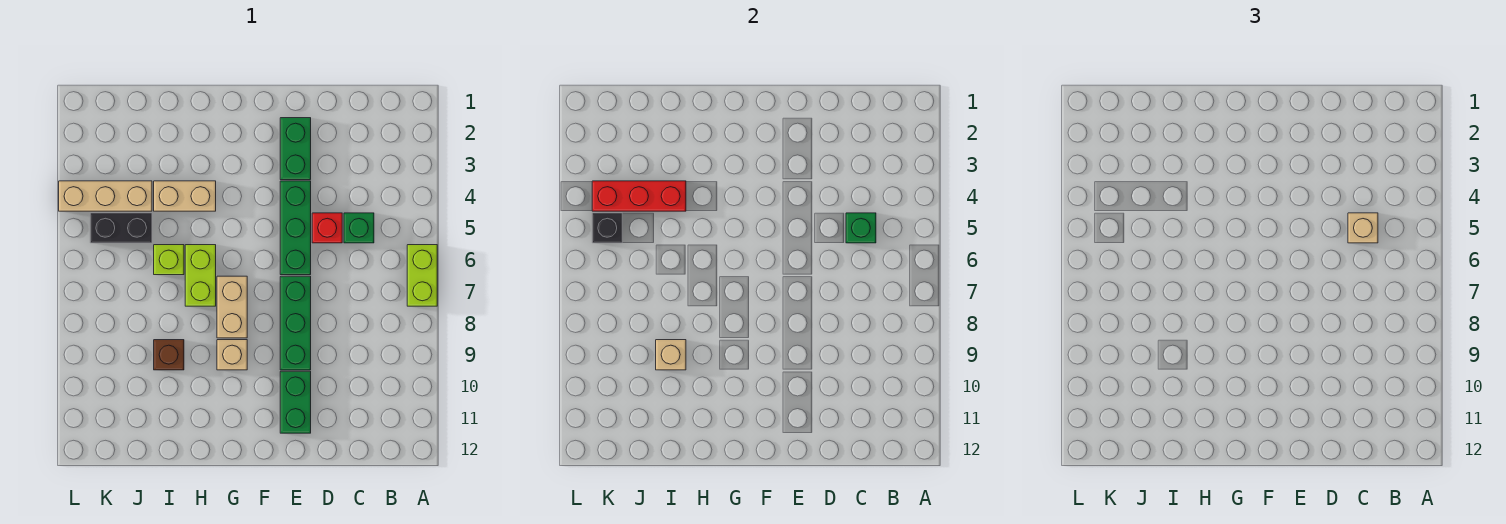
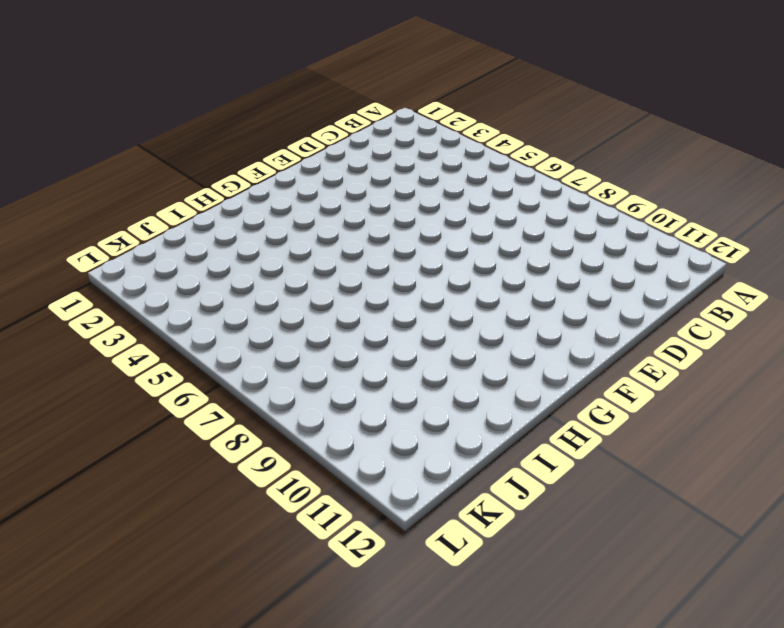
none -> lime brick A6:A7 level 1
none -> green brick C5 level 1
none -> red brick D5 level 1

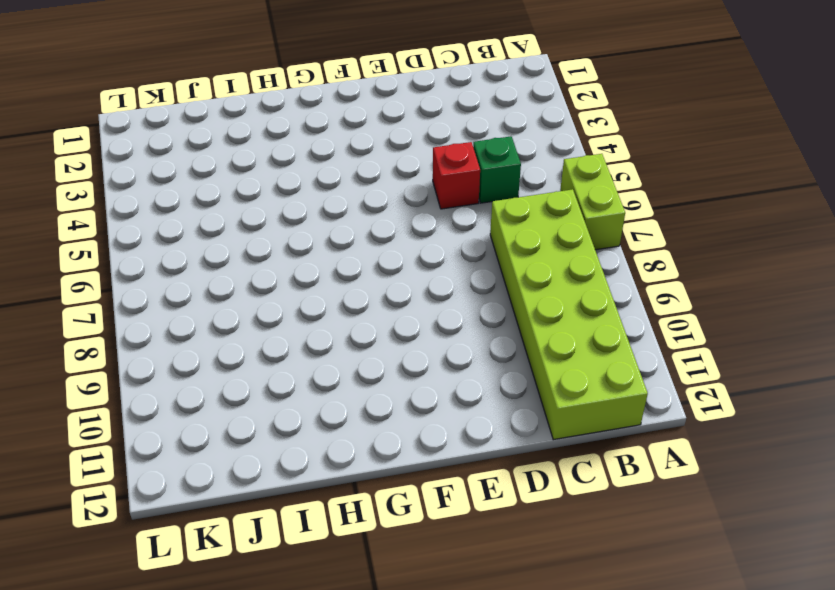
lime brick B7:C12 level 1 -> none
none -> green brick E2:E3 level 1
none -> green brick E4:E6 level 1
none -> green brick E7:E9 level 1

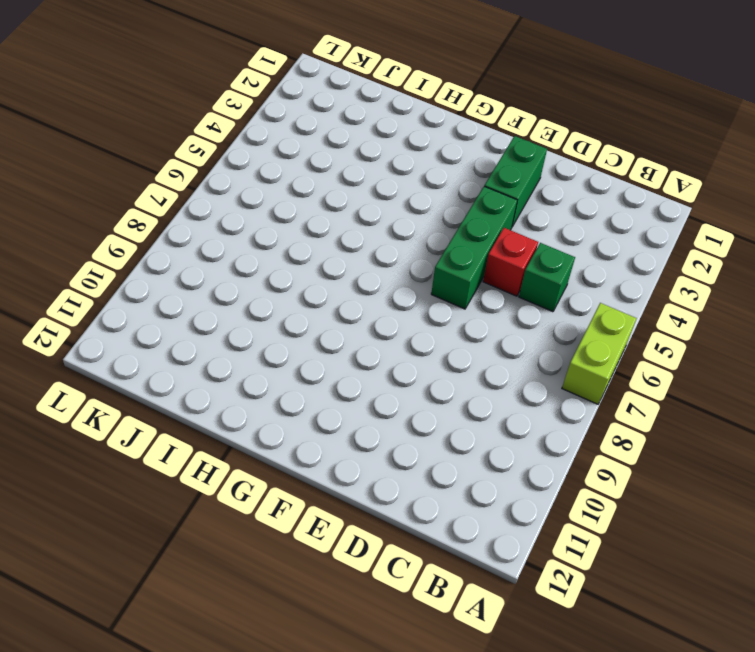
none -> green brick E7:E9 level 1
none -> green brick E10:E11 level 1
none -> tan brick G7:G8 level 1

